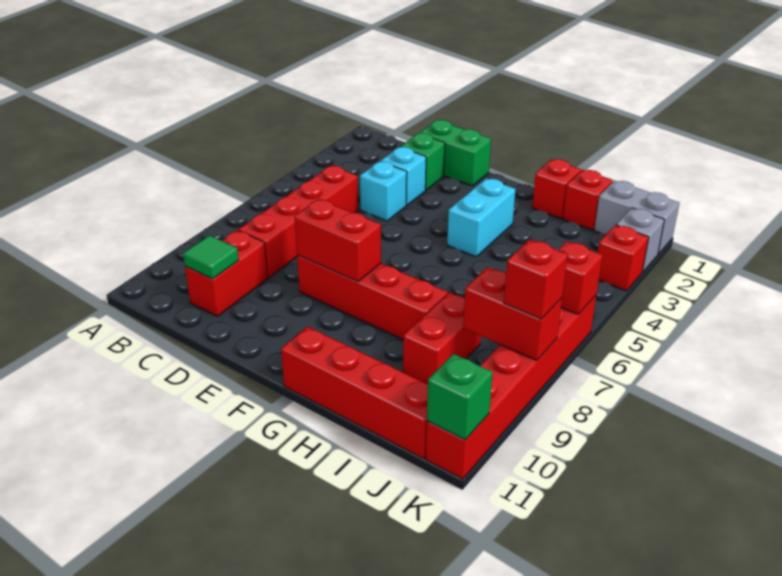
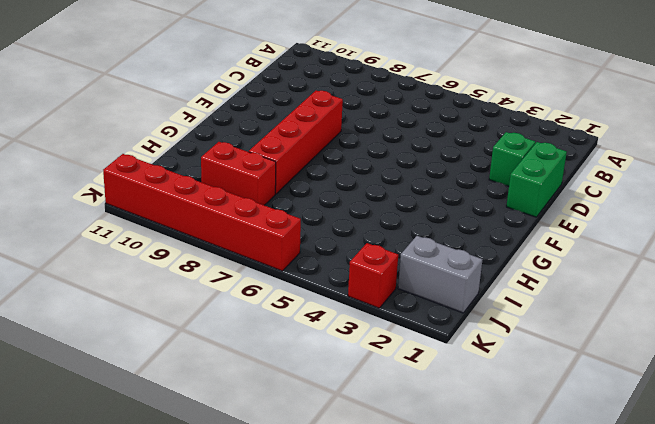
grey brick J1:J2 level 1 -> grey brick J1:K1 level 1
none -> red brick C5:C8 level 1
none -> red brick C9:C10 level 1
none -> cyan brick D3 level 1

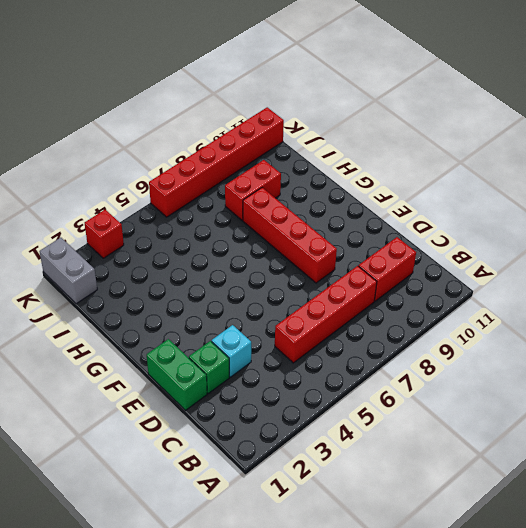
none -> cyan brick D4 level 1
none -> cyan brick G3:G4 level 1
none -> red brick G11:J11 level 1

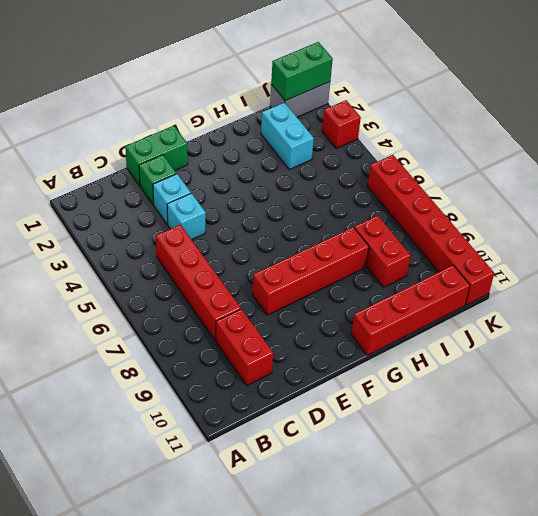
cyan brick I2:I3 level 1 -> cyan brick G3:G4 level 1
green brick J1:K1 level 2 -> none
none -> red brick H1 level 1
none -> red brick I1 level 1
none -> grey brick K2 level 1

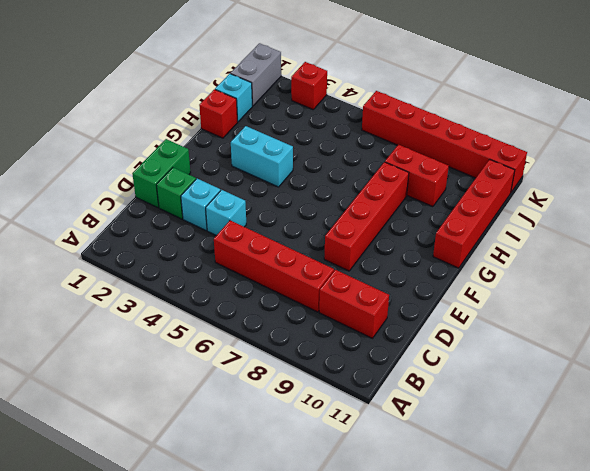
cyan brick I1 level 1 -> red brick I1 level 1
none -> grey brick K2 level 1
none -> green tile C10 level 2
none -> red brick E8:F8 level 2

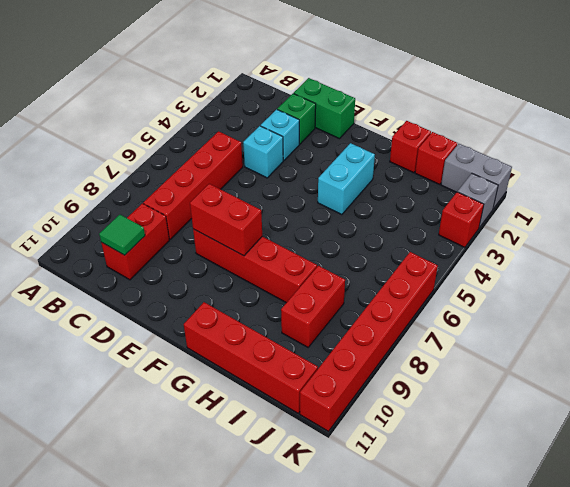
none -> red brick J8:K8 level 2
none -> red brick K6 level 2
none -> green brick K11 level 2

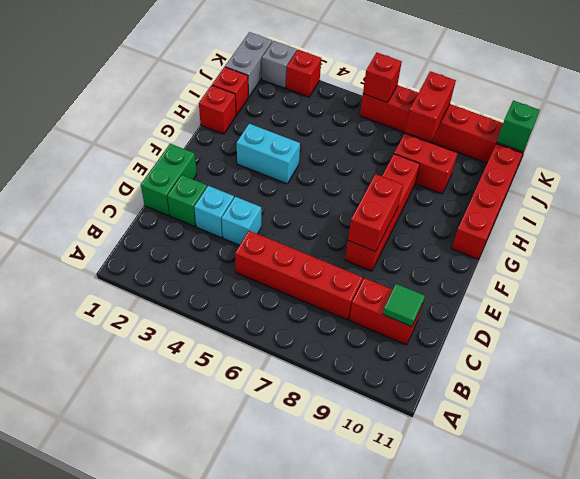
none -> red brick K8 level 3

